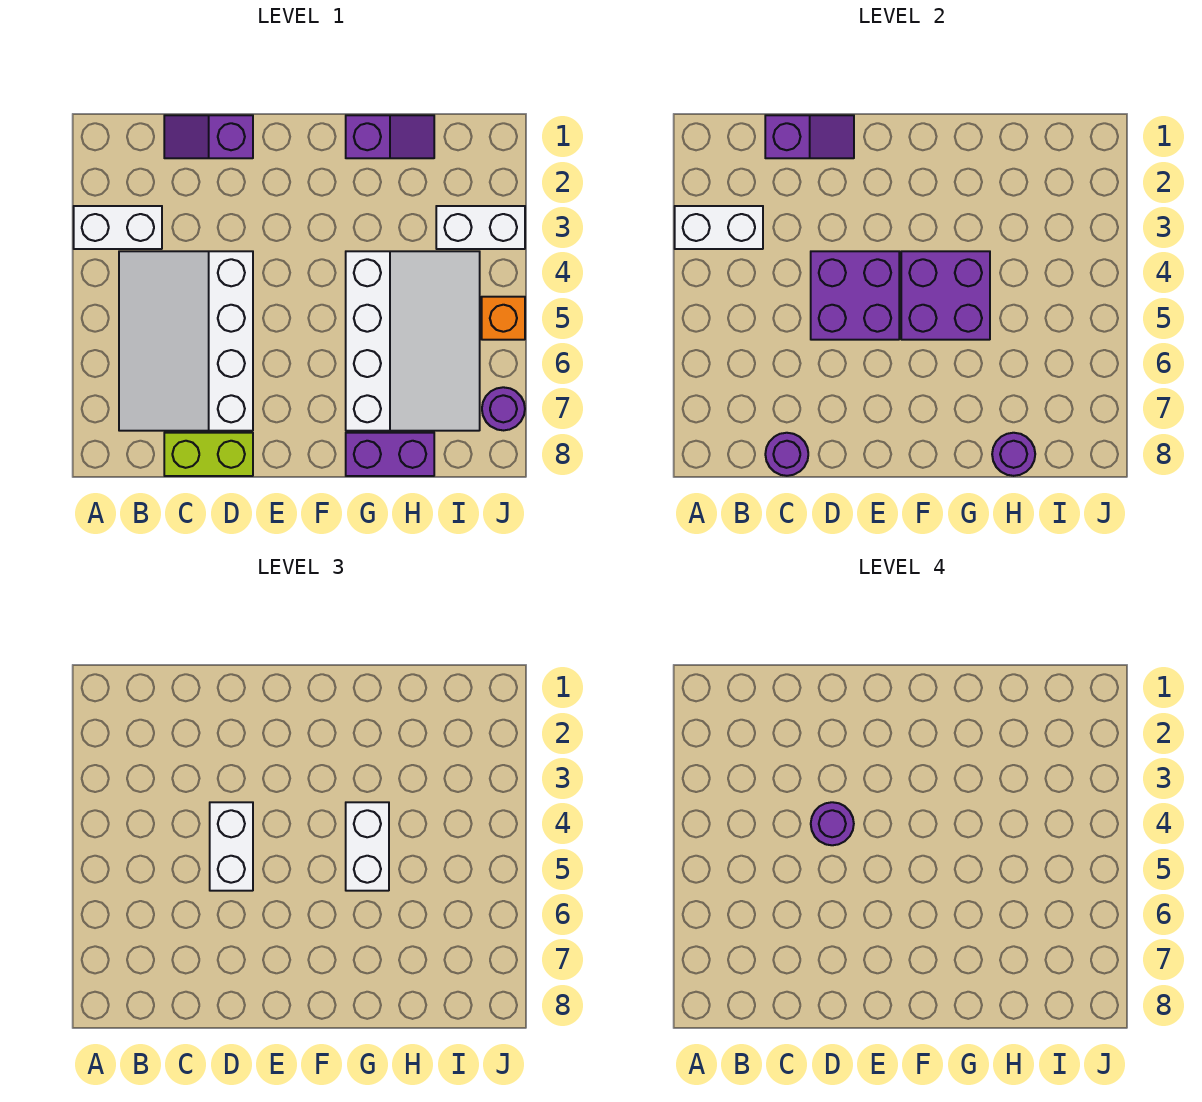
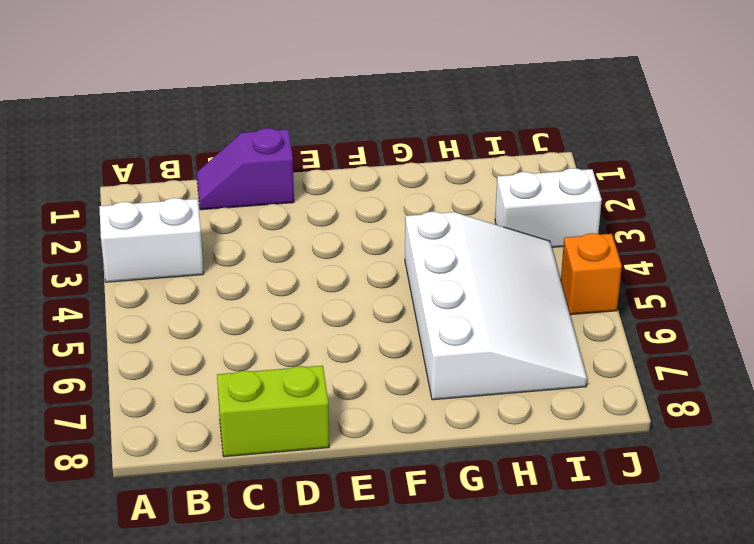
none -> white slope B4:D7 level 1 top D
none -> purple slope G1:H1 level 1 top G
none -> purple brick G8:H8 level 1

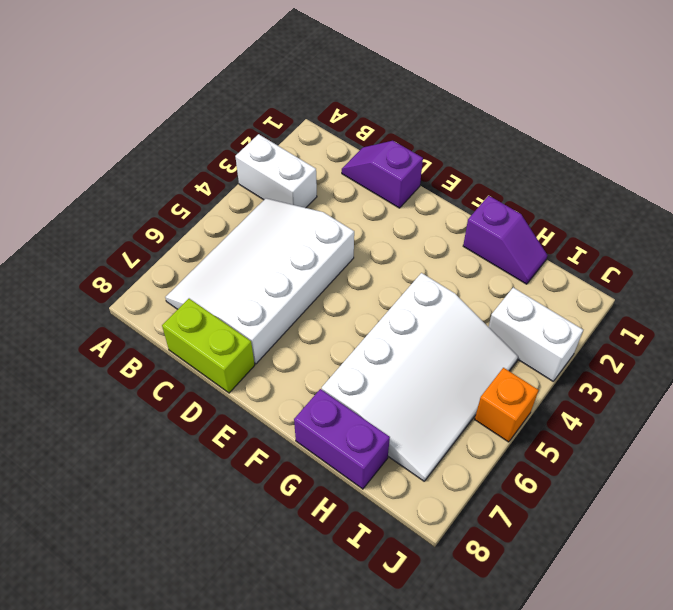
none -> purple round brick J7 level 1
none -> white brick A3:B3 level 2
none -> purple slope C1:D1 level 2 top C

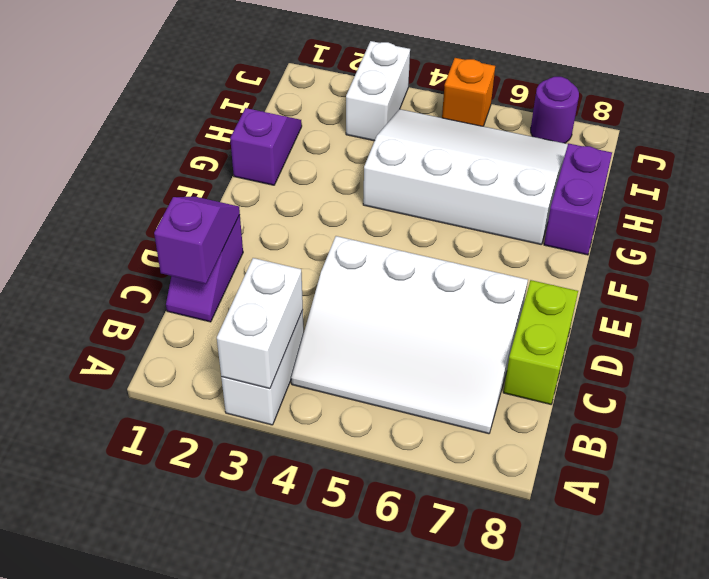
none -> purple round brick C8 level 2
none -> purple brick D4:E5 level 2
none -> purple brick F4:G5 level 2

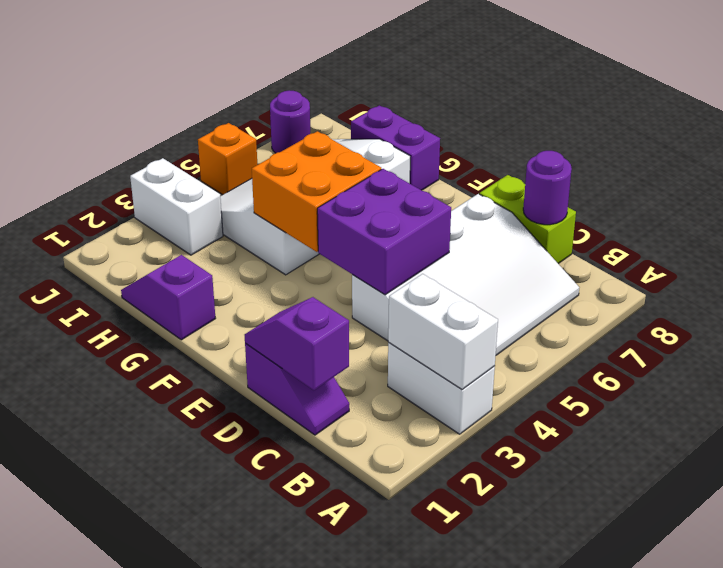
orange brick F4:G5 level 2 -> purple brick F4:G5 level 2
none -> purple round brick H8 level 2
none -> white brick D4:D5 level 3
none -> white brick G4:G5 level 3

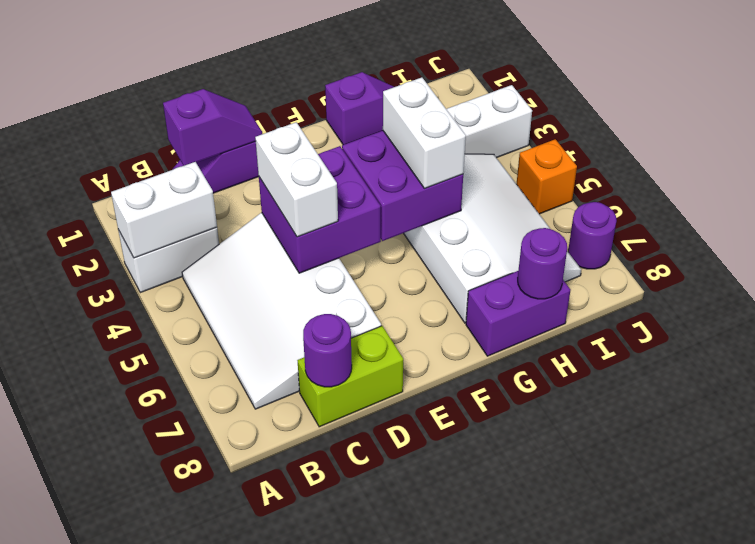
none -> purple round brick D4 level 4

